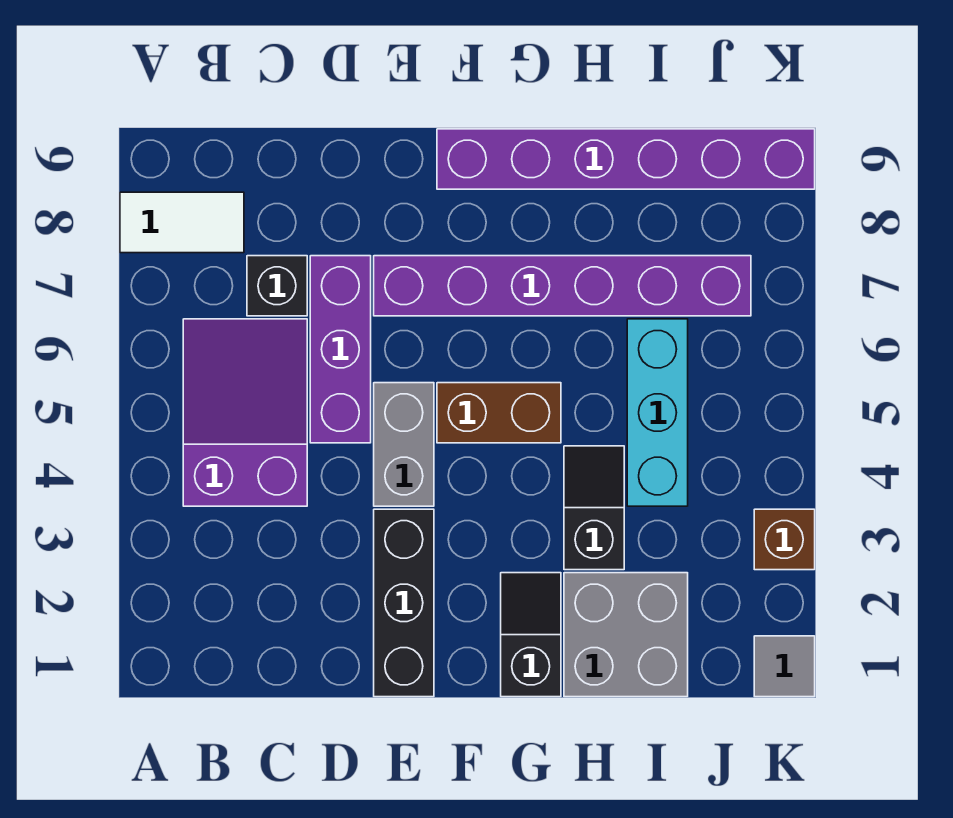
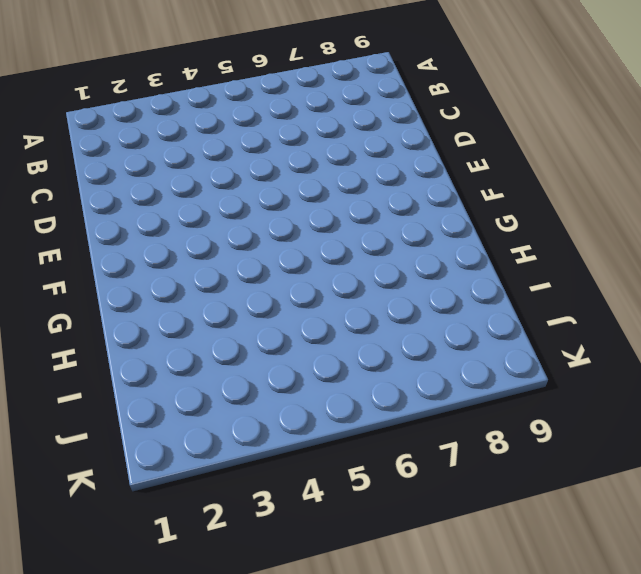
none -> white tile A8:B8 level 1
none -> purple slope B4:C6 level 1 top 4
none -> black brick C7 level 1

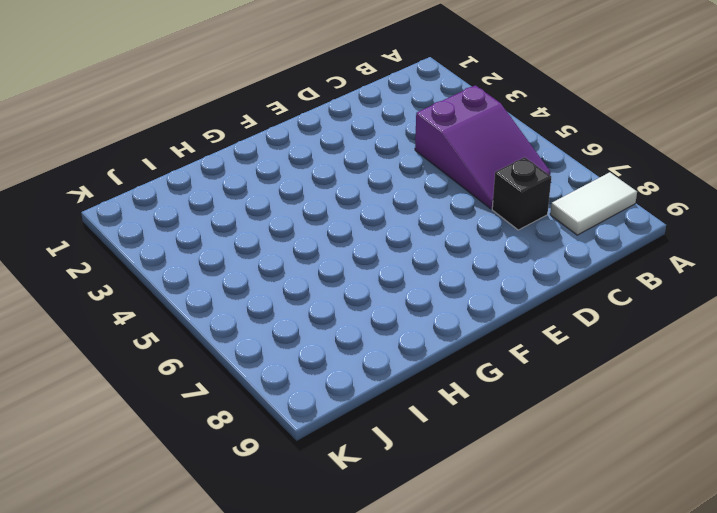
none -> purple brick D5:D7 level 1
none -> black brick E1:E3 level 1
none -> grey brick E4:E5 level 1

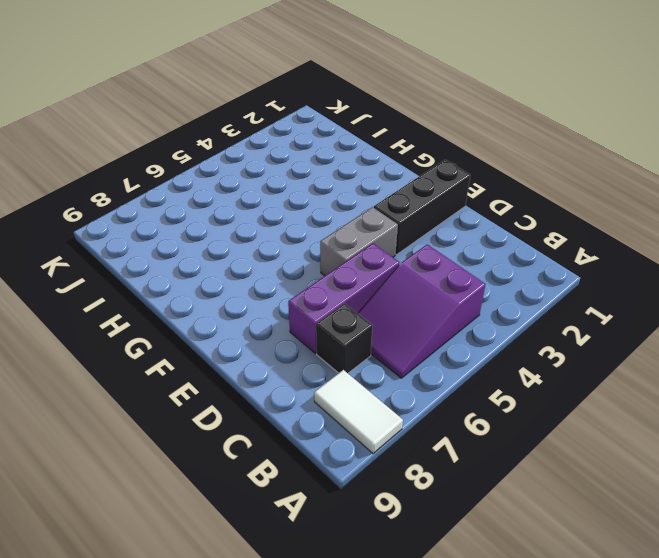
none -> purple brick E7:J7 level 1
none -> brown brick F5:G5 level 1
none -> purple brick F9:K9 level 1

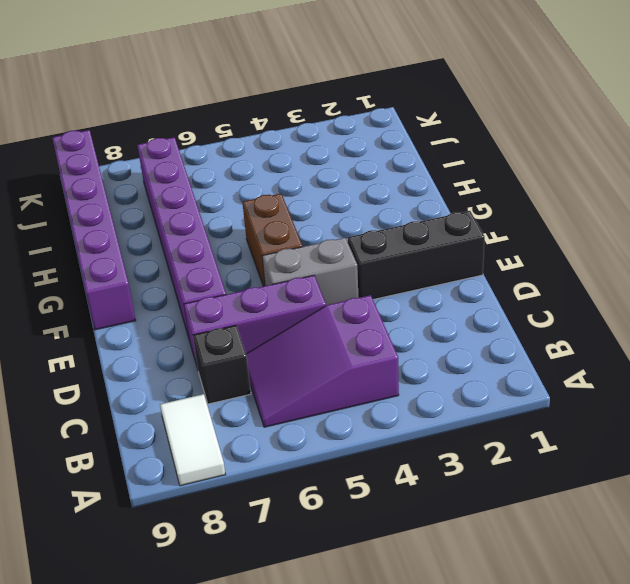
none -> black slope G1:G2 level 1 top 1
none -> grey brick H1:I2 level 1
none -> black slope H3:H4 level 1 top 3

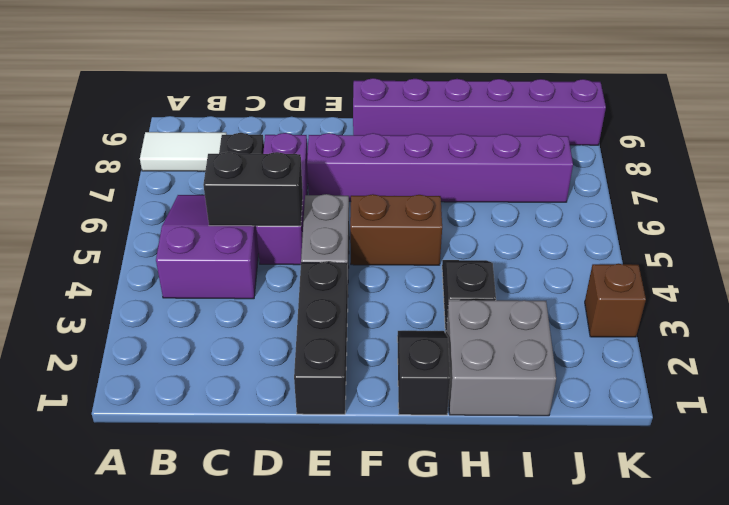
black brick C5:D5 level 2 -> none
none -> cyan brick I4:I6 level 1
none -> grey tile K1 level 1

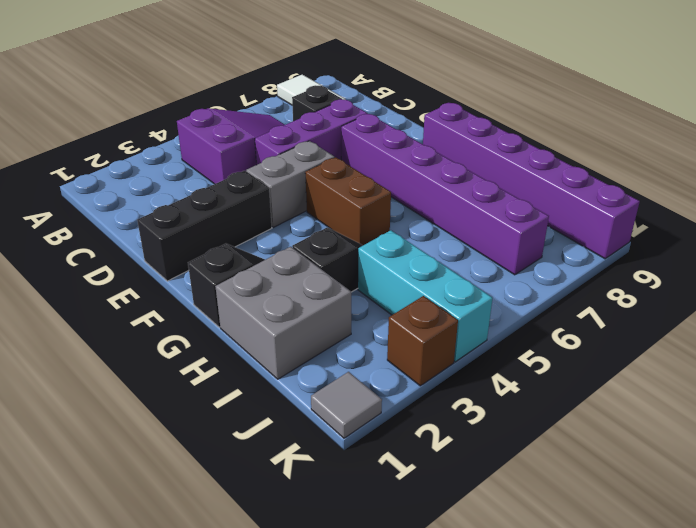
cyan brick I4:K4 level 1 -> cyan brick I4:I6 level 1

